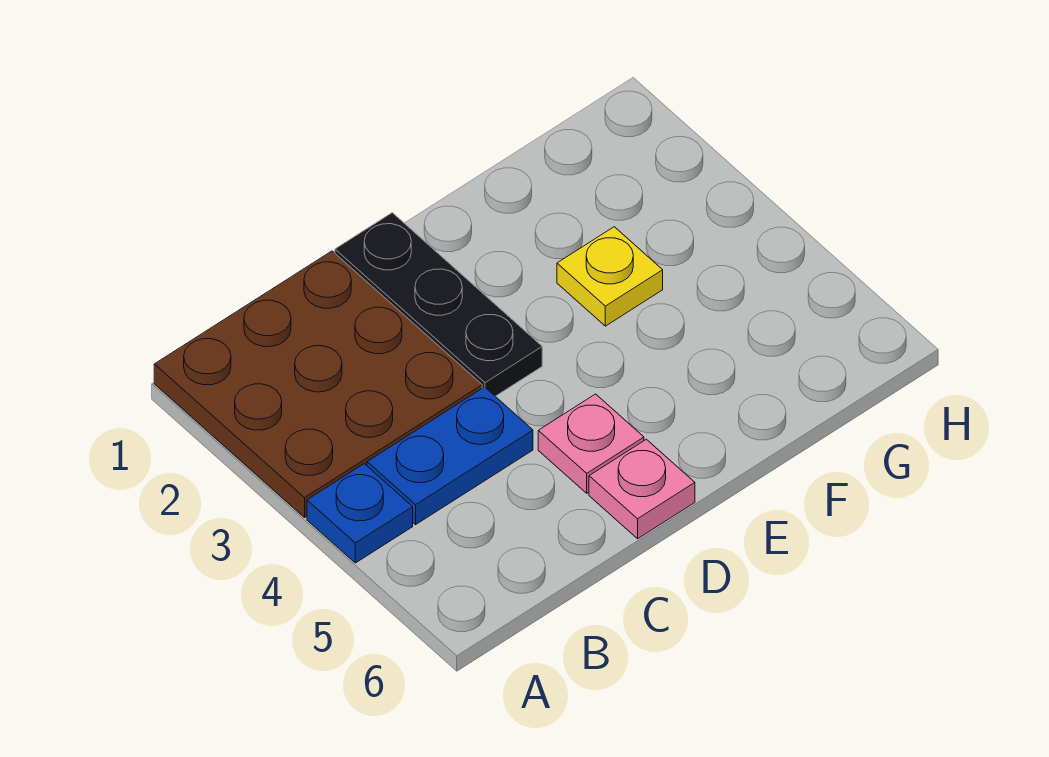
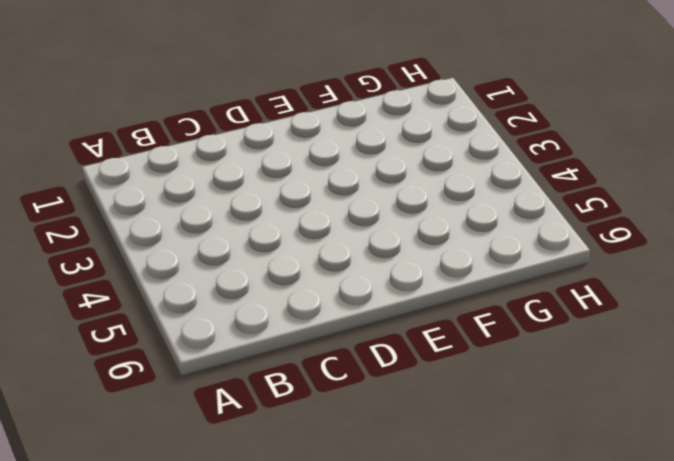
none -> brown plate A1:C3 level 1
none -> blue plate A4 level 1

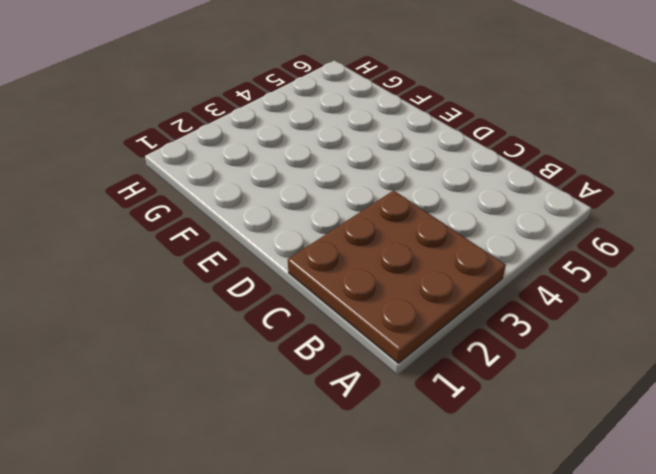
none -> blue plate A4 level 1
none -> blue plate B4:C4 level 1

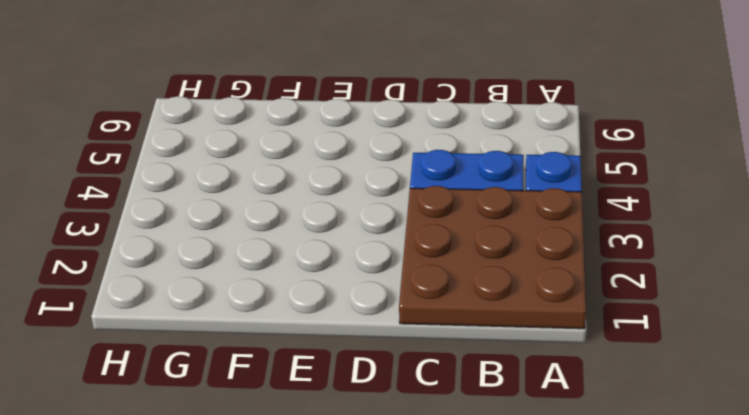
none -> black plate D1:D3 level 1
none -> pink plate D5 level 1

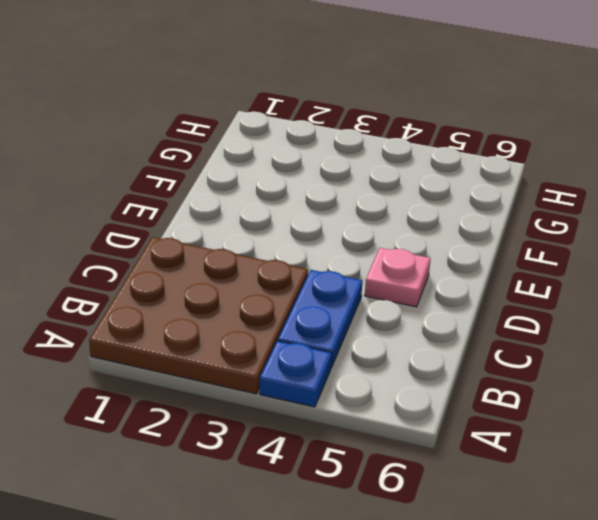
none -> black plate D1:D3 level 1
none -> pink plate D6 level 1

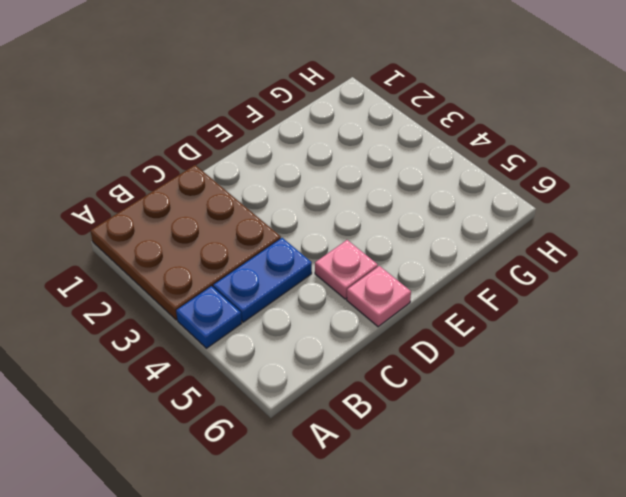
none -> black plate D1:D3 level 1
none -> yellow plate F3 level 1

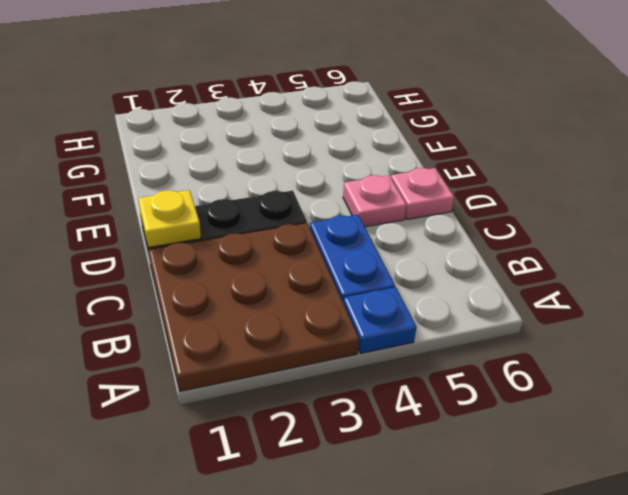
yellow plate D1 level 2 -> yellow plate F3 level 1

